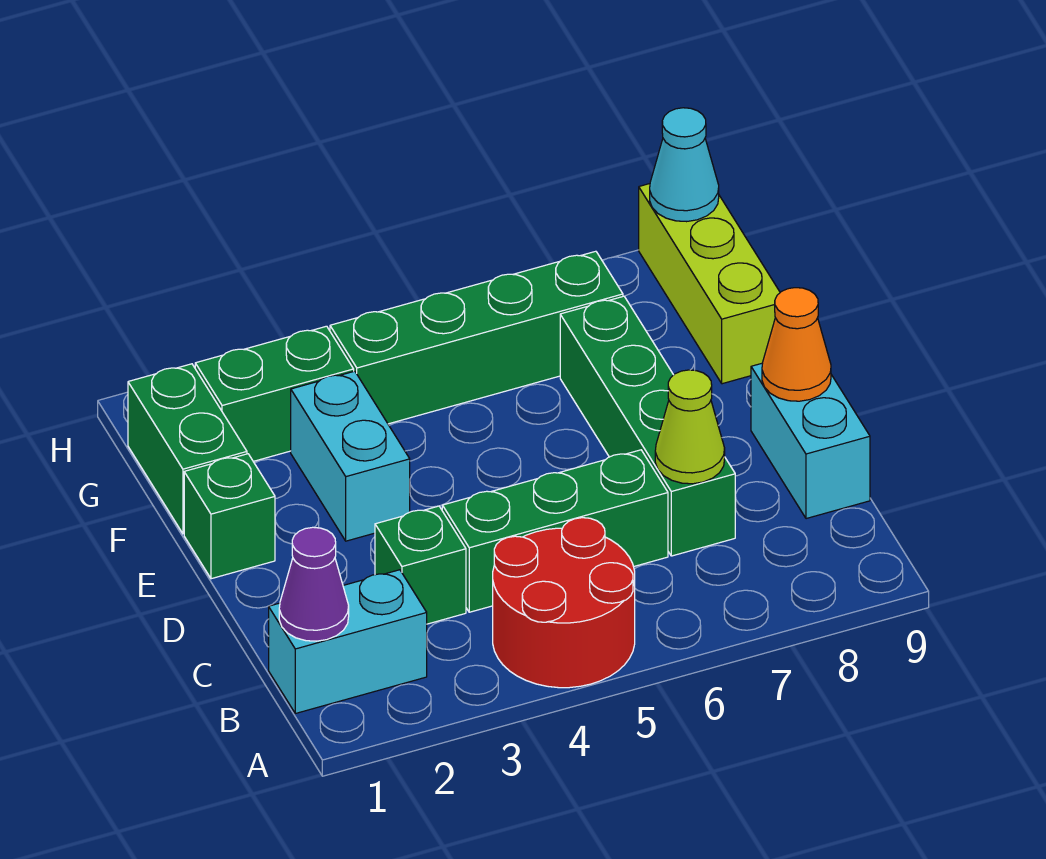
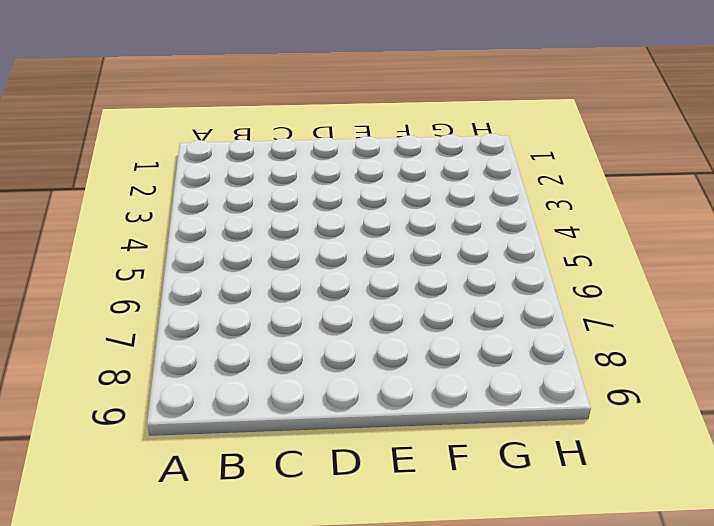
none -> red round brick A4:B5 level 1
none -> cyan brick B1:B2 level 1
none -> green brick C3 level 1

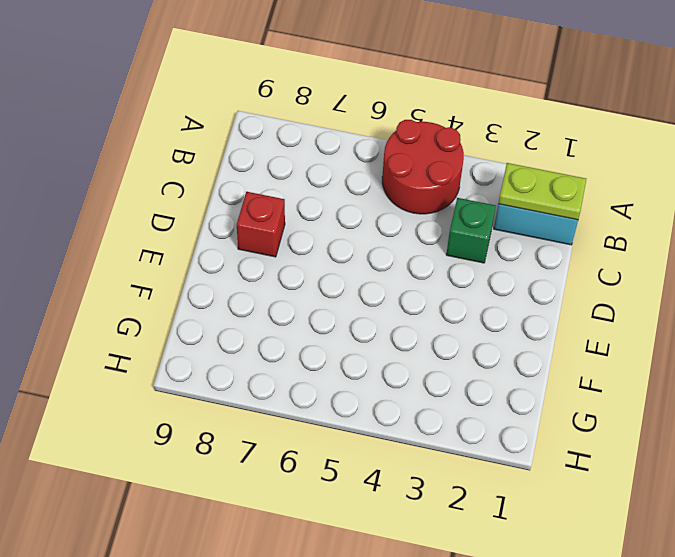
lime plate B1:B2 level 2 -> purple cone B1 level 2
red brick D8 level 1 -> none
none -> green brick C4:C6 level 1
none -> green brick C7:F7 level 1
none -> cyan brick C9:D9 level 1

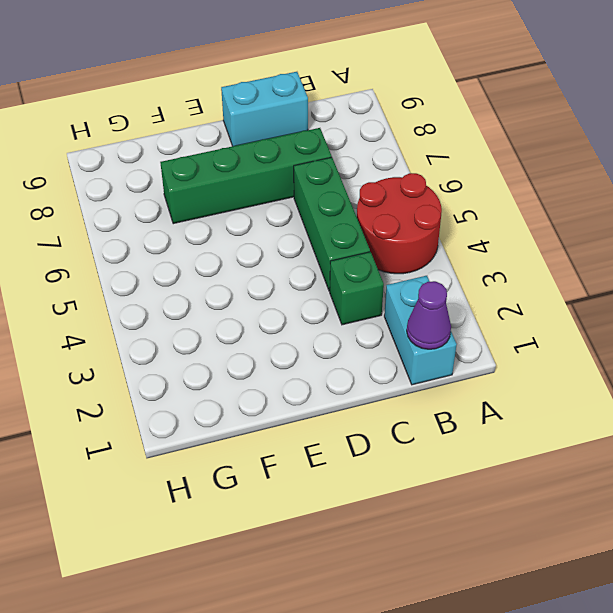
none -> green brick E1 level 1
none -> cyan brick E3:F3 level 1
none -> green brick F1:G1 level 1

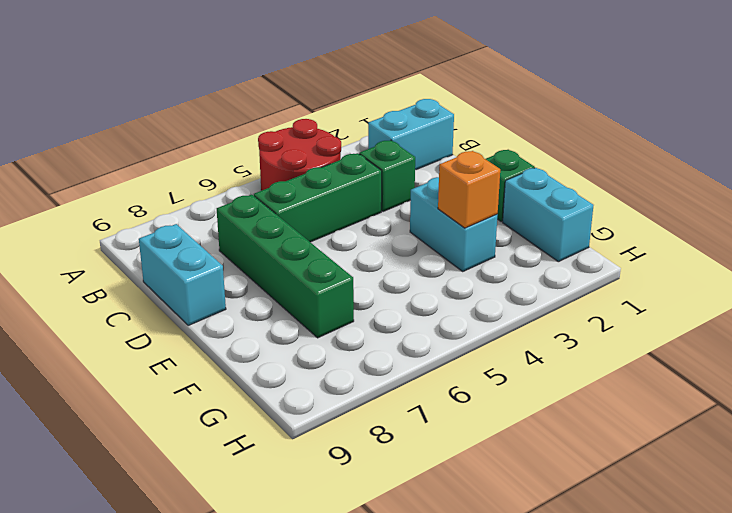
cyan brick F1:G1 level 1 -> green brick F1:G1 level 1
orange brick F3 level 2 -> none
none -> lime brick F9:H9 level 1
none -> green brick G2:G3 level 1
none -> green brick G4:G7 level 1

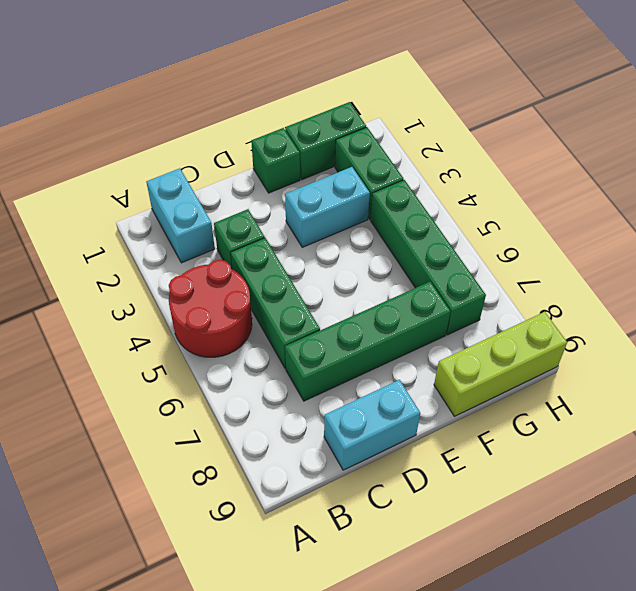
none -> purple cone B1 level 2
none -> lime cone C7 level 2
none -> orange cone D9 level 2

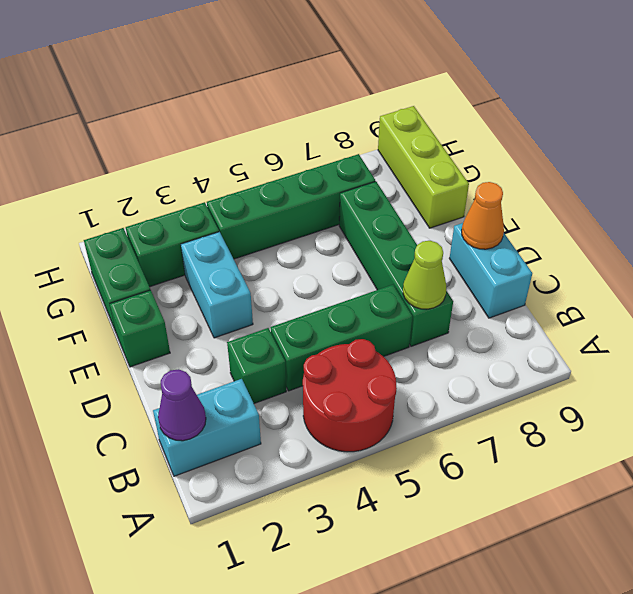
none -> cyan cone H9 level 2

